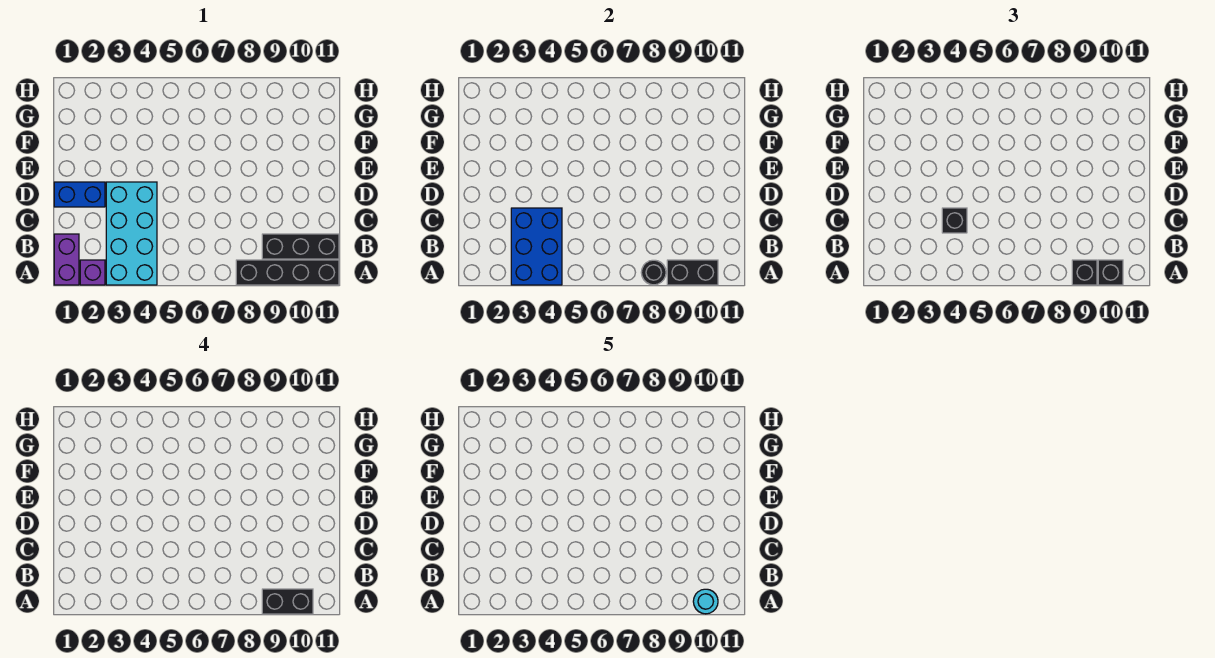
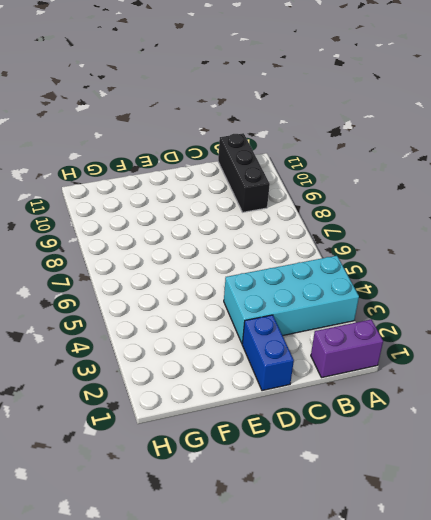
none -> purple brick A2 level 1
none -> black brick A8:A11 level 1
none -> blue brick A3:C4 level 2

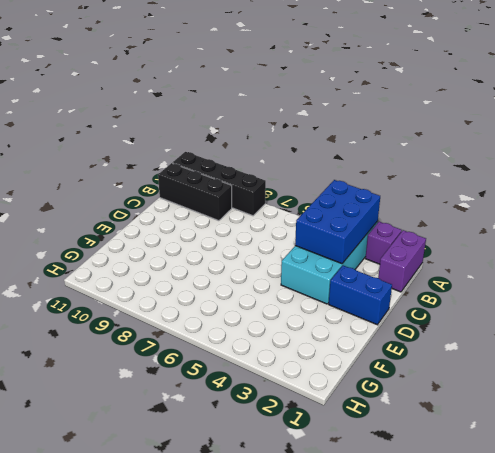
none -> black round brick A8 level 2
none -> black brick A9:A10 level 2
none -> black brick A9 level 3

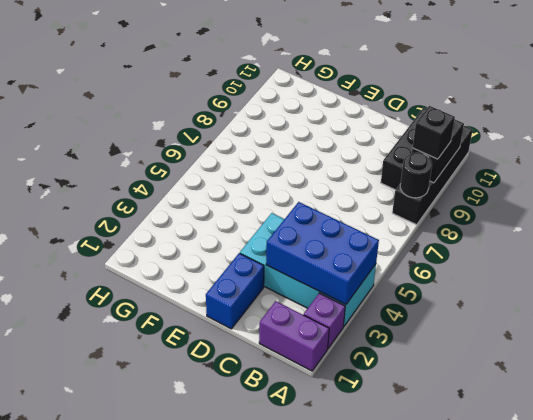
none -> black brick A10 level 3
none -> black brick C4 level 3
none -> black brick A9:A10 level 4

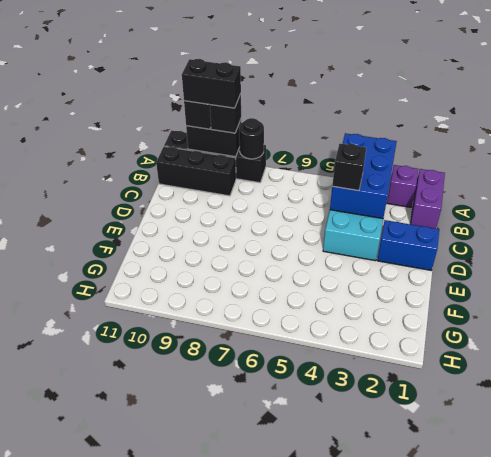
none -> cyan round brick A10 level 5

